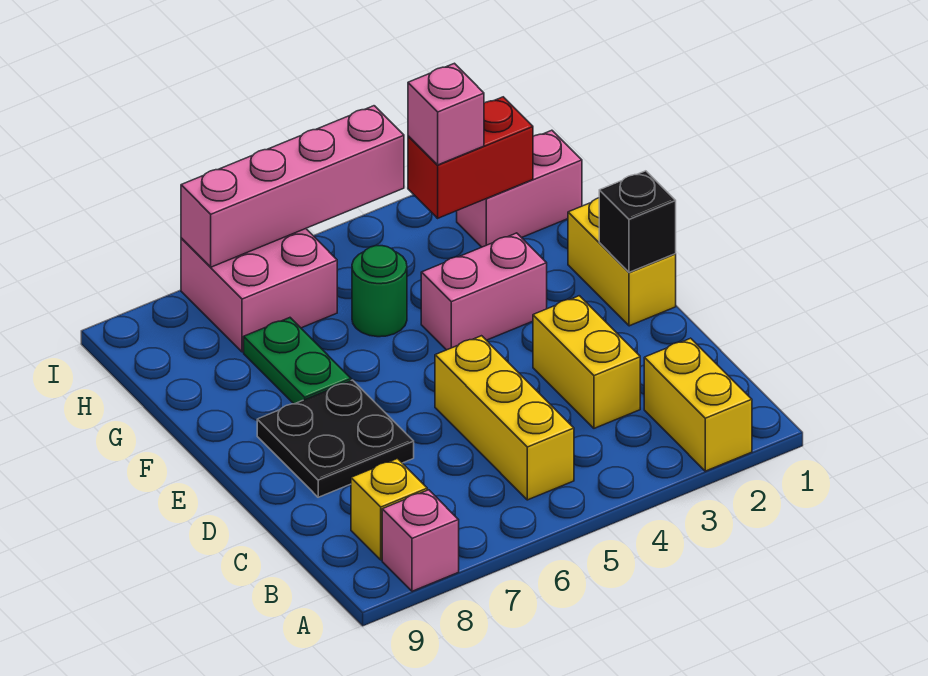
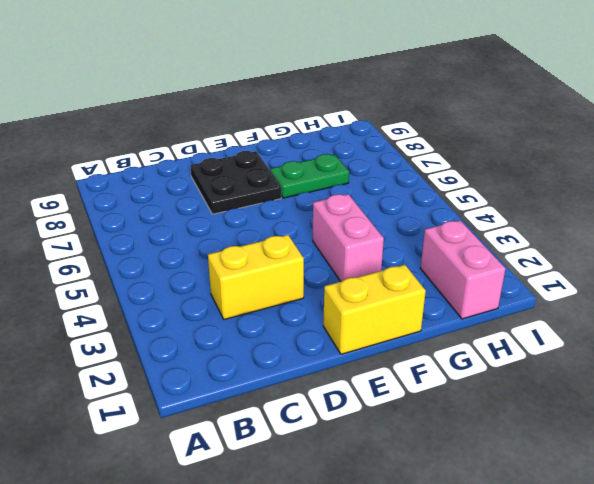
none -> yellow brick A2:B2 level 1
none -> pink brick A8 level 1
none -> yellow brick B5:D5 level 1

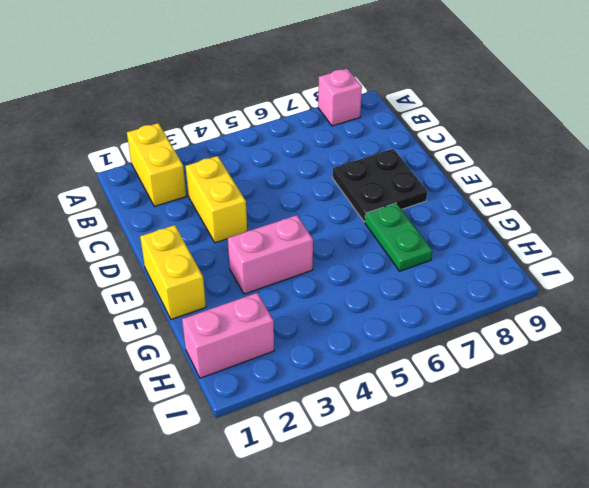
none -> yellow brick B5:D5 level 1
none -> yellow brick B8 level 1
none -> green round brick G5 level 1

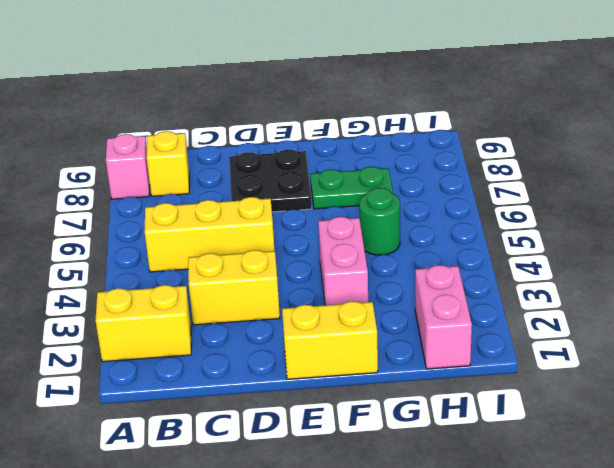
none -> pink brick H6:I7 level 1
none -> black brick E1 level 2
none -> red brick H2:H3 level 2

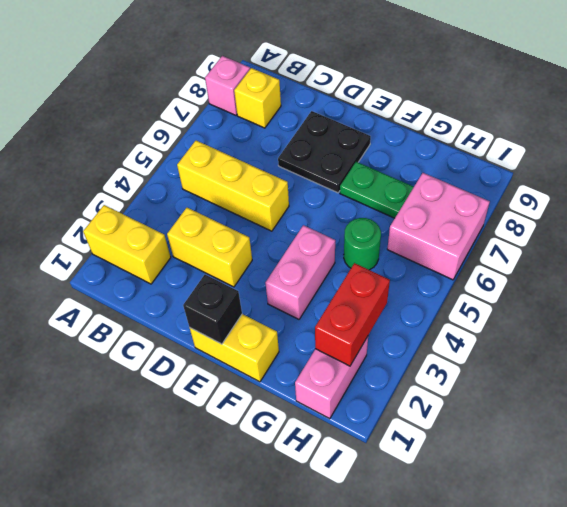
none -> pink brick I4:I7 level 2
none -> pink brick H3 level 3

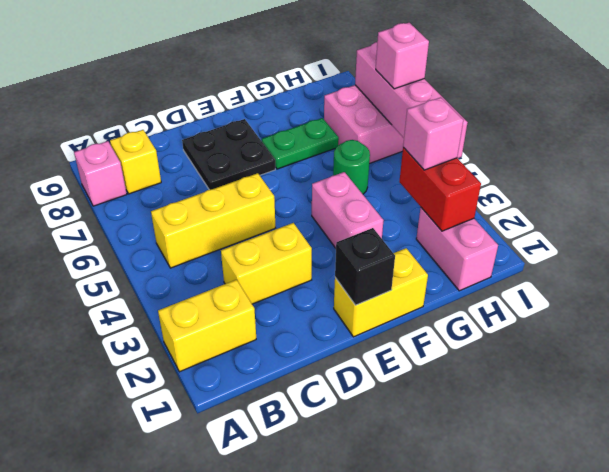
pink brick I6 level 3 -> none

